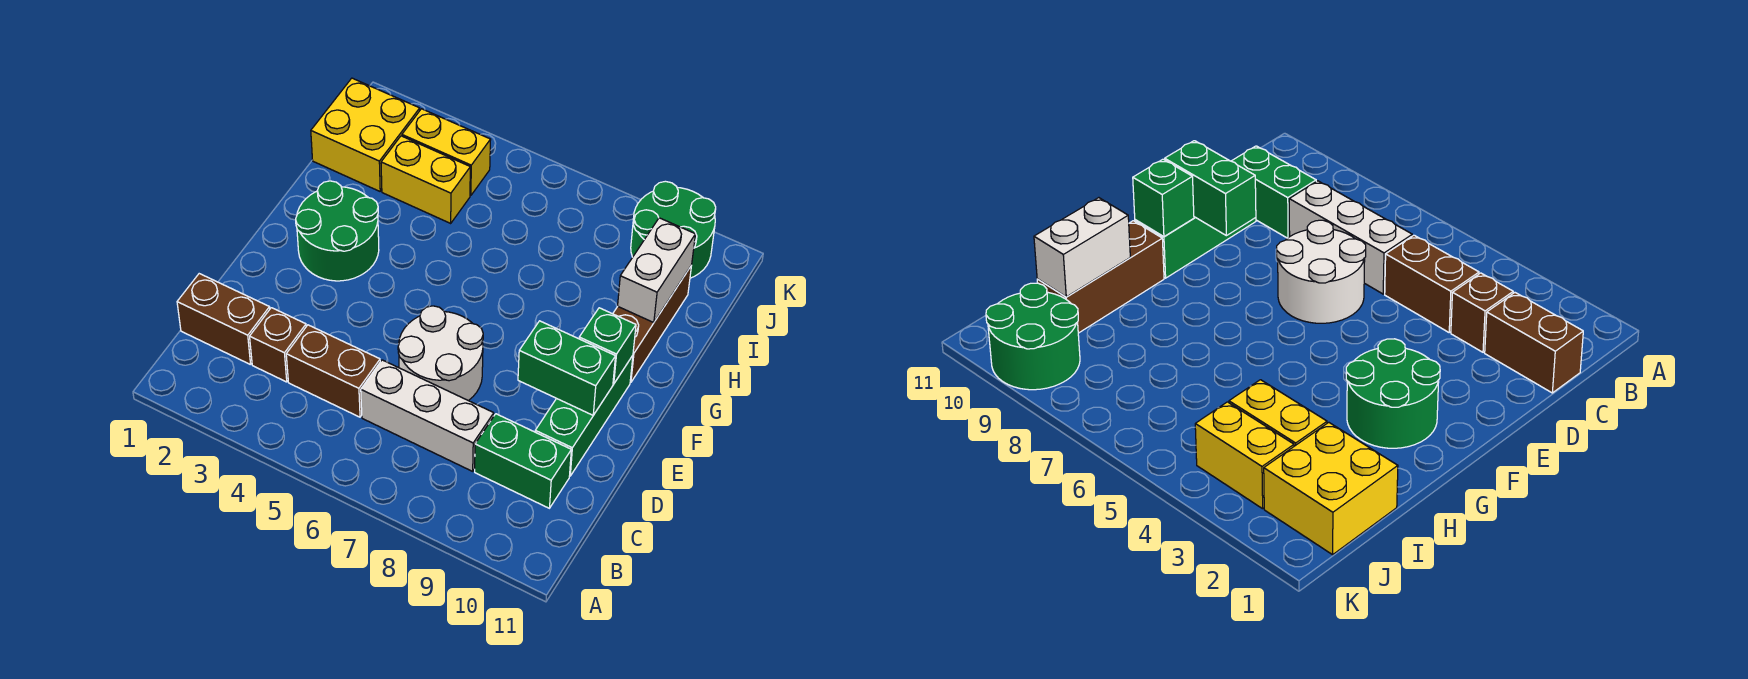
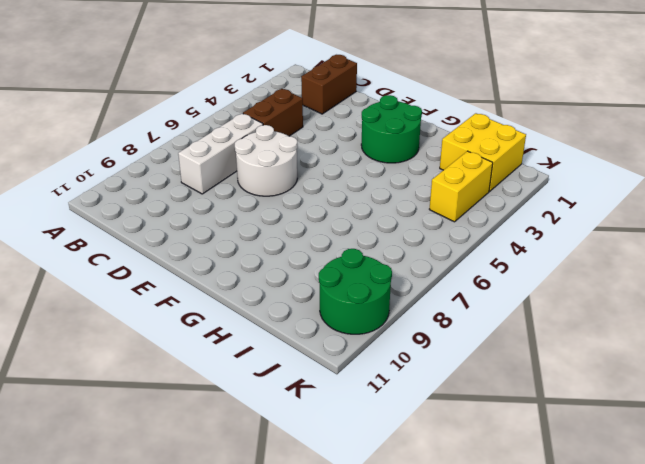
none -> brown brick C3 level 1
none -> green brick C9:C10 level 1
none -> green brick D10:F10 level 1

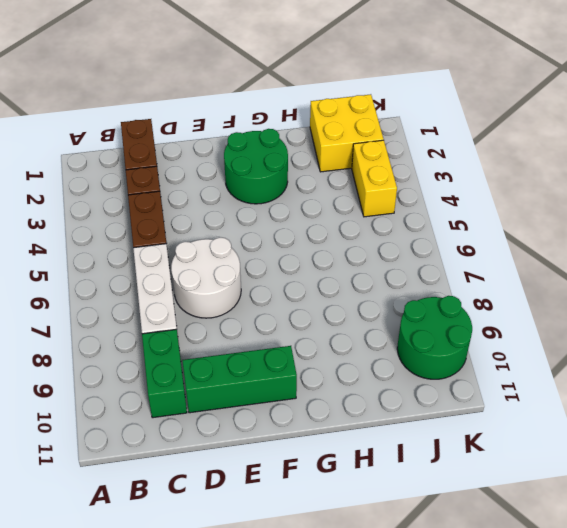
none -> brown brick G10:I10 level 1
none -> yellow brick I3:I4 level 1
none -> green brick E9:E10 level 2

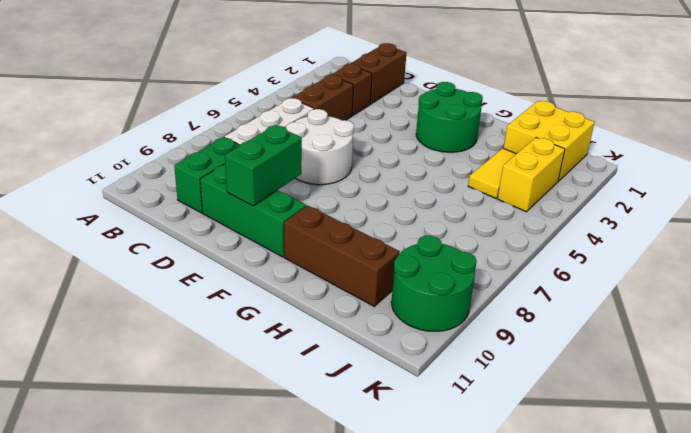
yellow tile I3:I4 level 1 -> yellow brick I3:I4 level 1
none -> green brick F10 level 2
none -> white brick H10:I10 level 2

